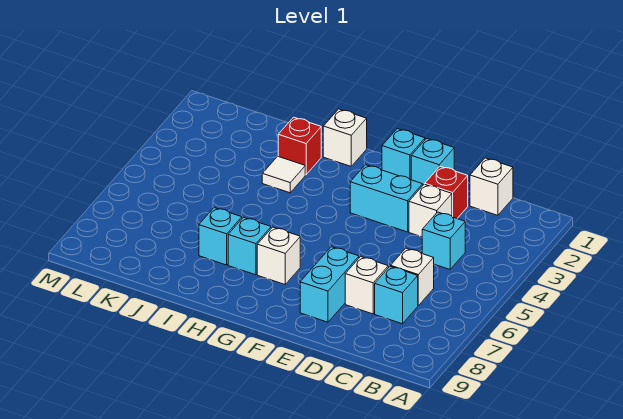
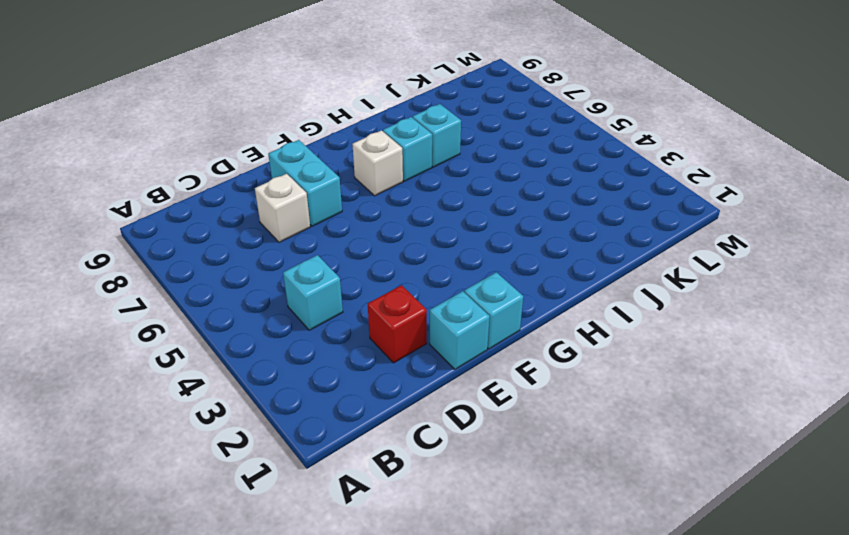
none -> white brick C1 level 1
none -> white brick C6 level 1
none -> cyan brick C7 level 1

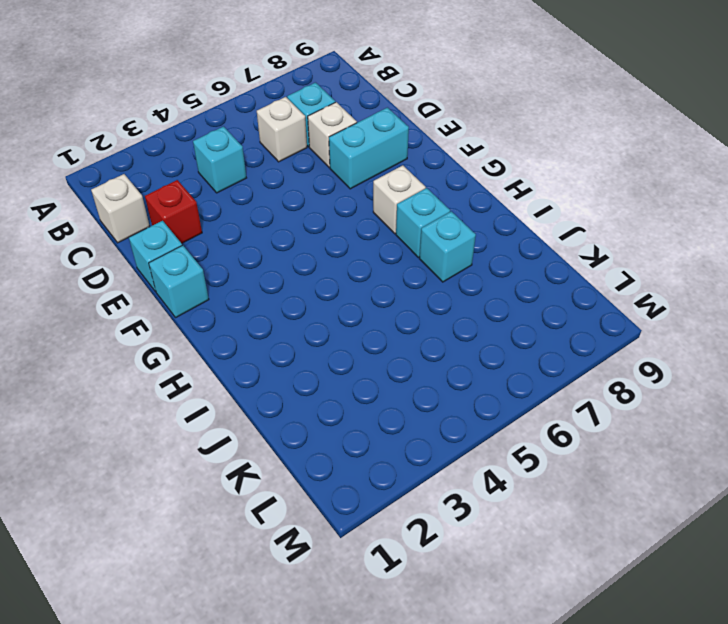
none -> white brick D3 level 1
none -> cyan brick E3:F3 level 1
none -> white brick H1 level 1

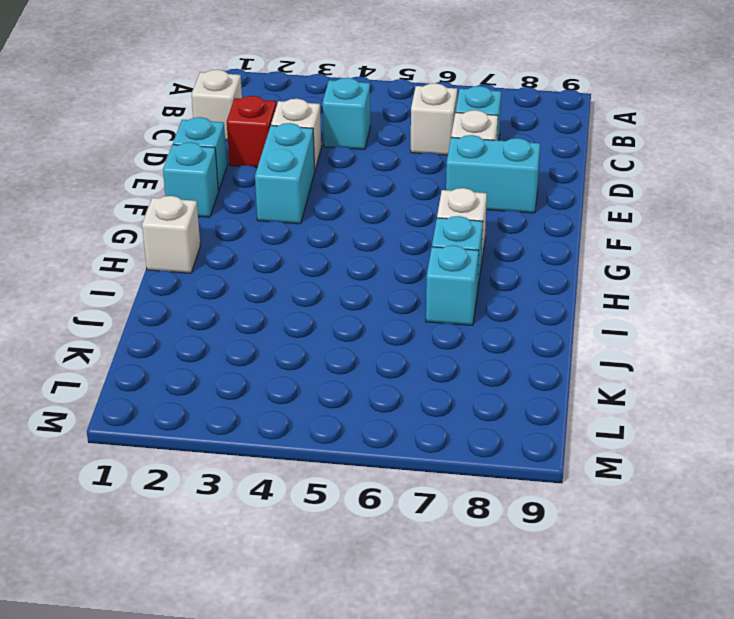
none -> red brick I2 level 1
none -> white tile I3 level 1

